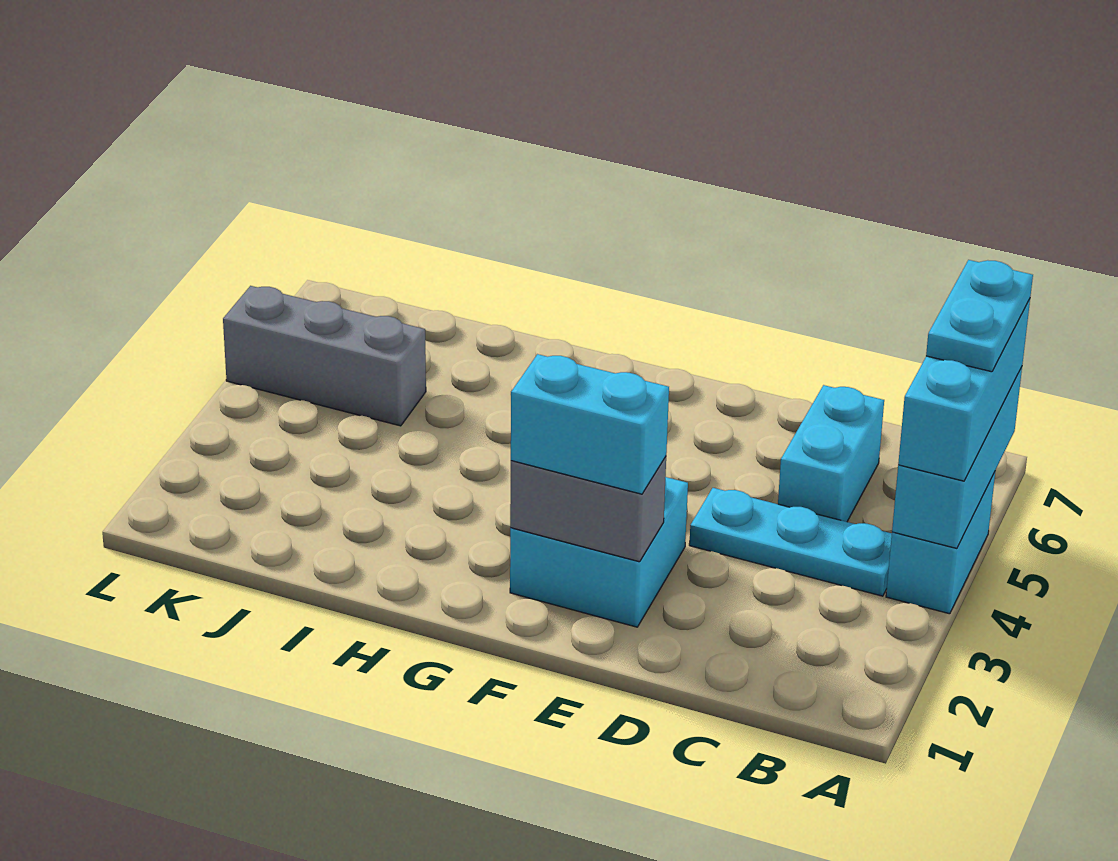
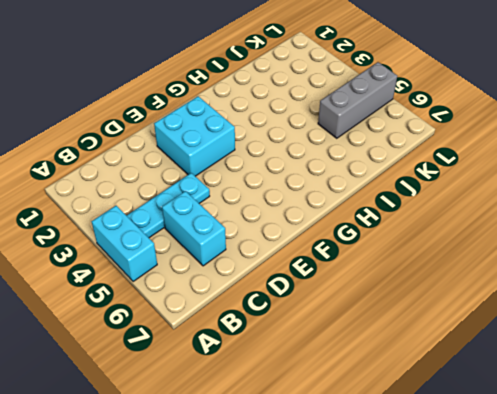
none -> cyan brick A4:A6 level 2
none -> grey brick E2:F2 level 2

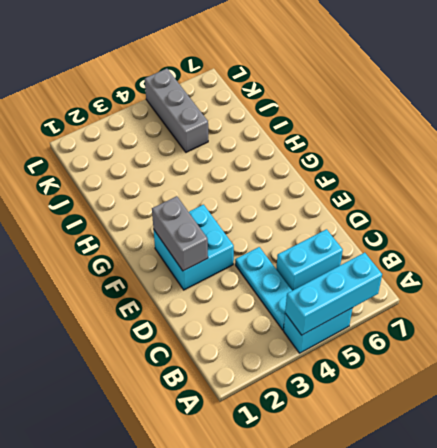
none -> cyan brick A4:A6 level 3
none -> cyan brick E2:F2 level 3

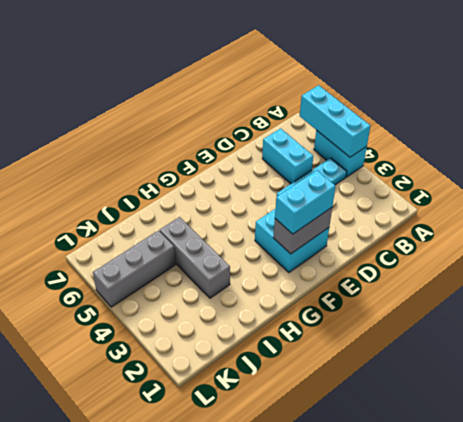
grey brick I3:I5 level 1 -> none
none -> cyan brick A4:A6 level 3
none -> cyan plate A5:A6 level 4

